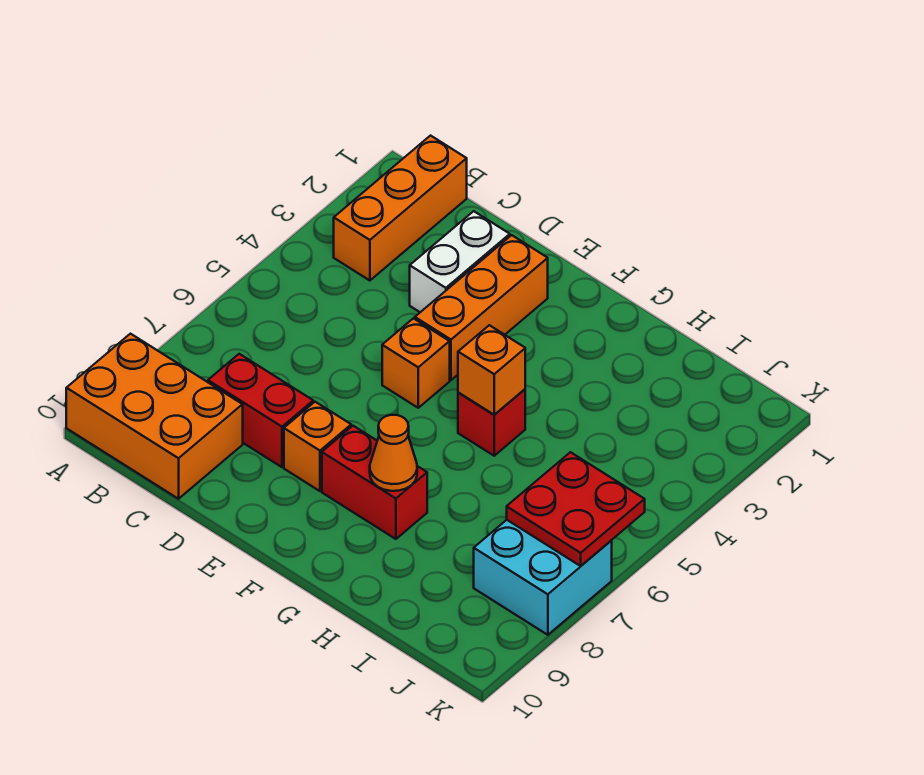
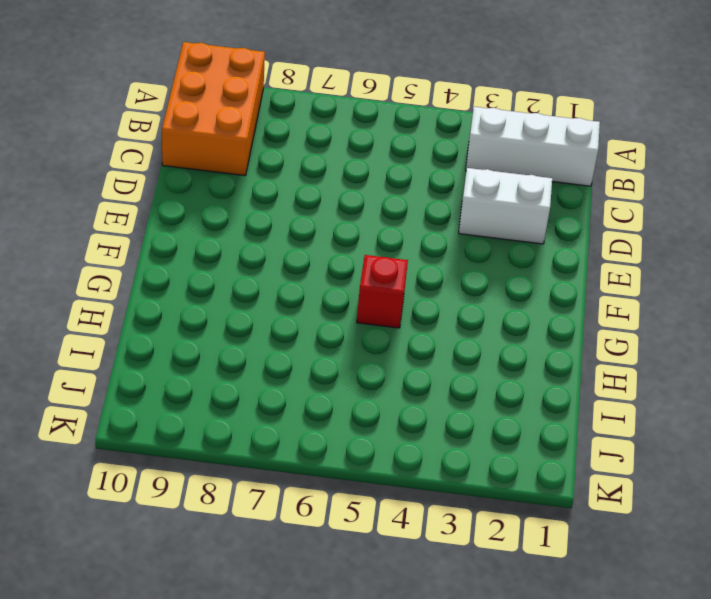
white brick B1:B3 level 1 -> orange brick B1:B3 level 1
none -> red brick C8:D8 level 1
none -> orange brick E2:E4 level 1
none -> orange brick E5 level 1

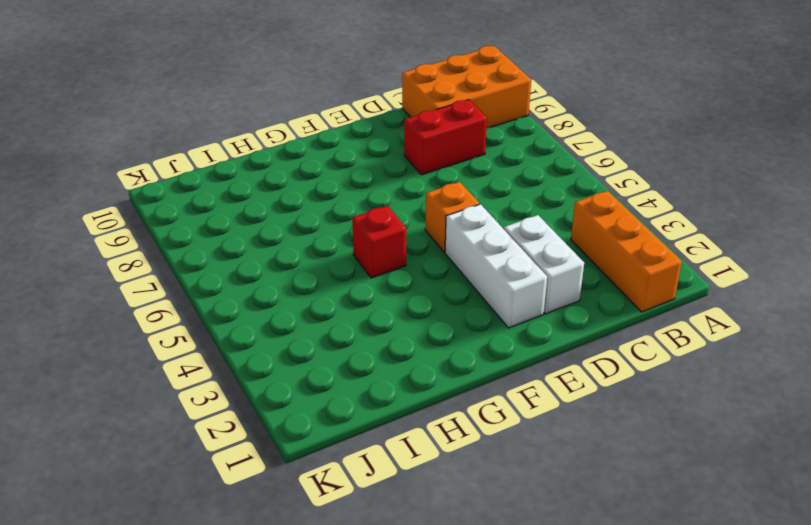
white brick E2:E4 level 1 -> orange brick E2:E4 level 1
none -> orange brick E8 level 1
none -> red brick F8:G8 level 1
none -> cyan brick J7:K8 level 1

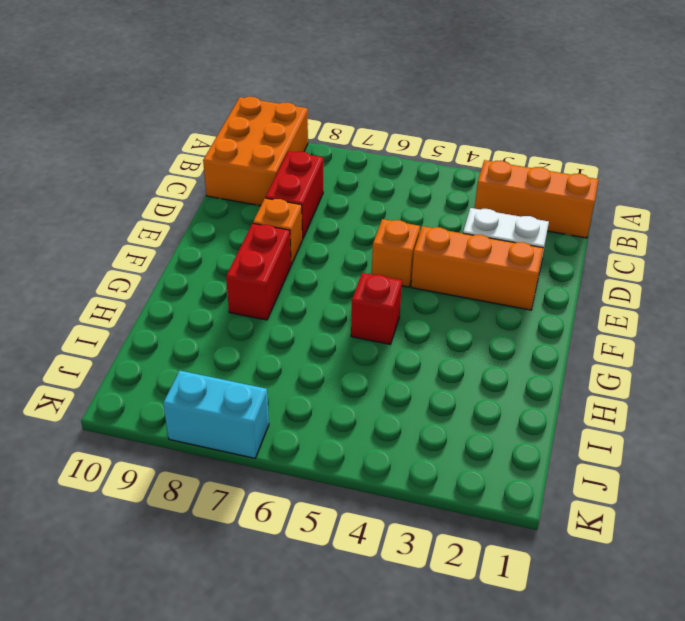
cyan brick K7:K8 level 1 -> cyan brick J7:K8 level 1
none -> orange brick G5 level 2
none -> orange cone G8 level 2
none -> red plate J6:K7 level 2

